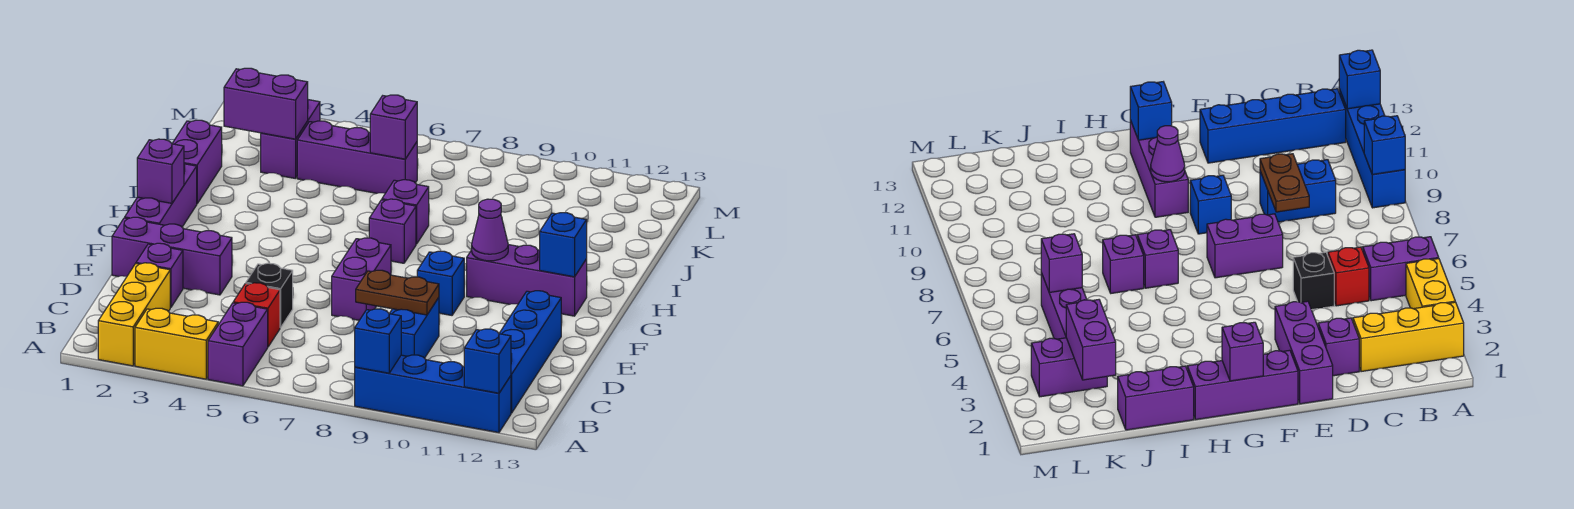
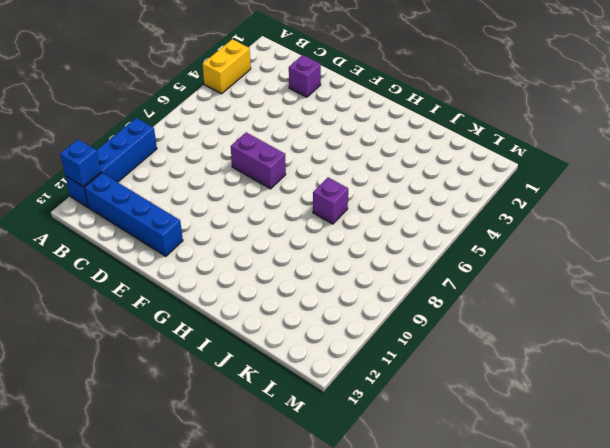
none -> yellow brick A2:C2 level 1
none -> purple brick A5:B5 level 1
none -> red brick C5 level 1

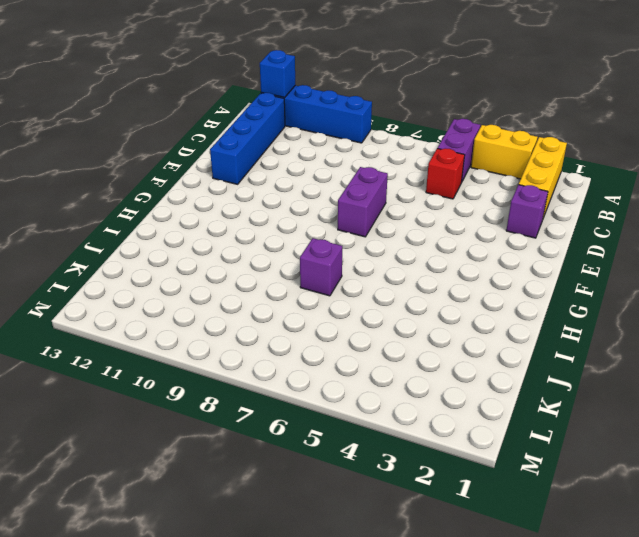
none -> blue brick C9:D9 level 1
none -> black brick D5 level 1
none -> purple brick E1:E3 level 1

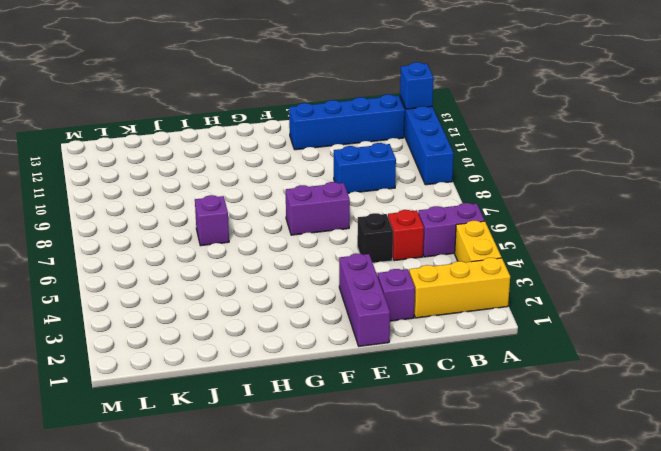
none -> purple brick F1:H1 level 1
none -> blue brick F9 level 1
none -> purple brick G10:G12 level 1

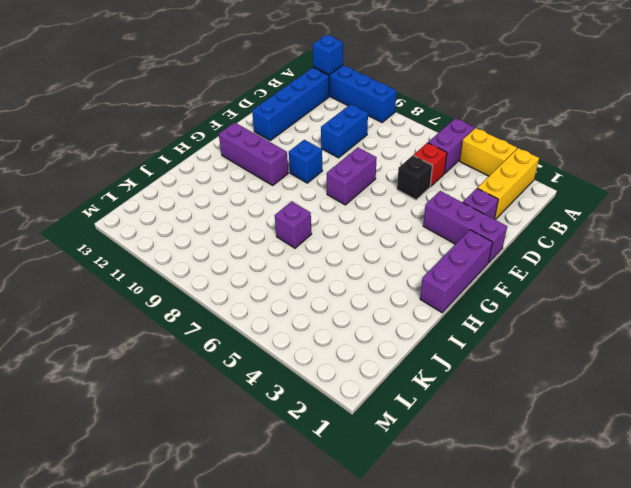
none -> purple brick H7 level 1
none -> purple brick I1:J1 level 1
none -> purple brick K3:L3 level 1

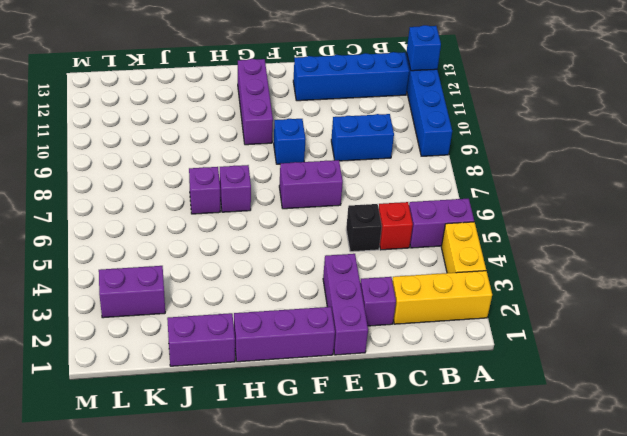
none -> purple brick K4:K6 level 1
none -> blue brick A9 level 2
none -> brown plate D8:D9 level 2

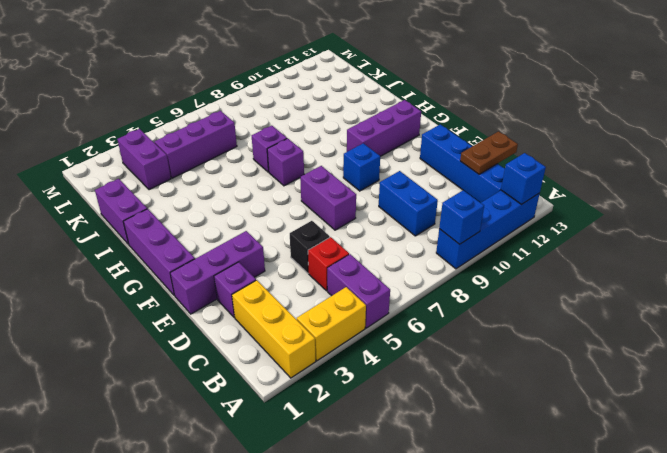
brown plate C12:C13 level 2 -> brown plate D8:D9 level 2
none -> purple brick G1 level 2
none -> purple cone G10 level 2
none -> blue brick G12 level 2

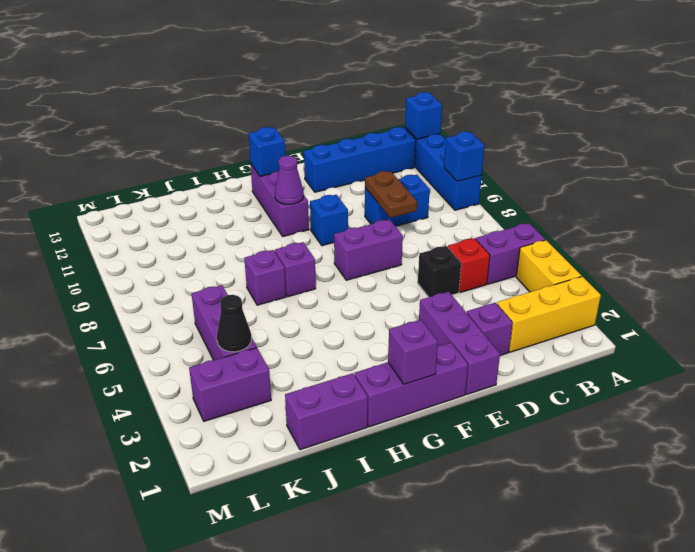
black cone K4 level 2 -> none
none -> purple brick K2:K3 level 2
none -> purple brick K6 level 2

